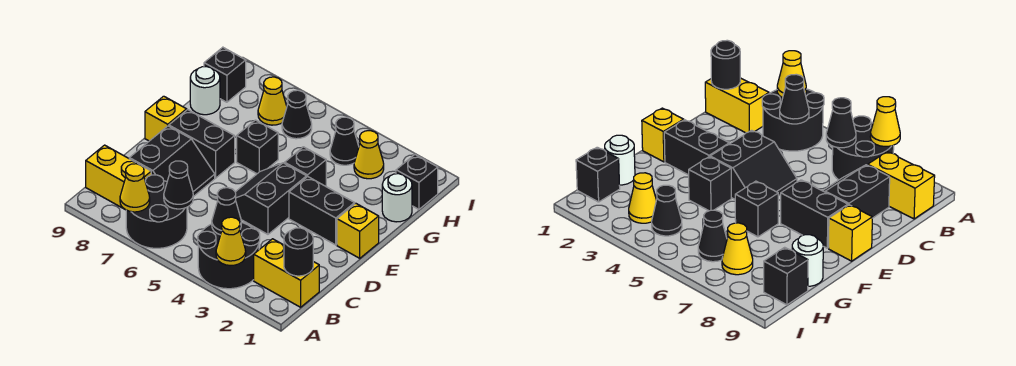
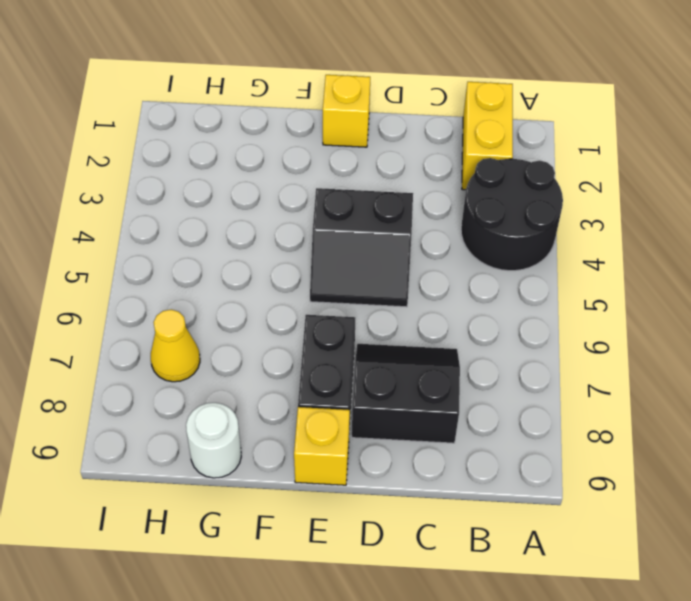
none -> black round brick A6:B7 level 1
none -> yellow brick B8:B9 level 1
none -> black brick E2:E3 level 1

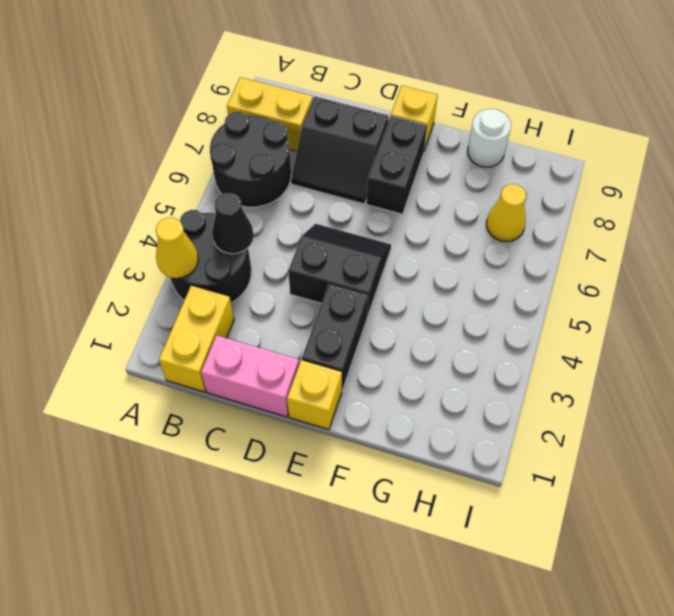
yellow brick A8:B8 level 1 -> yellow brick B8:B9 level 1
pink brick C1:D1 level 1 -> none
none -> black brick F4 level 1
none -> black brick F6 level 1
none -> white round brick G1 level 1

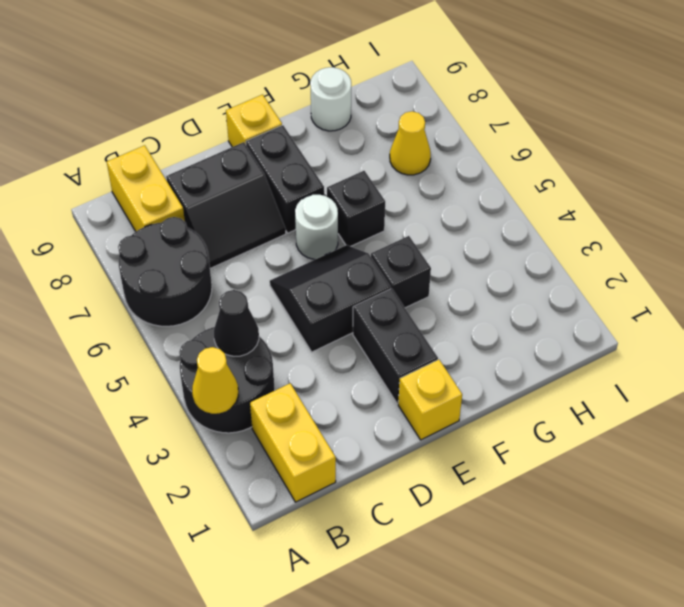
white round brick E6 level 1 -> white round brick G1 level 1
none -> black brick H1 level 1
none -> yellow cone H3 level 1
none -> black cone H4 level 1

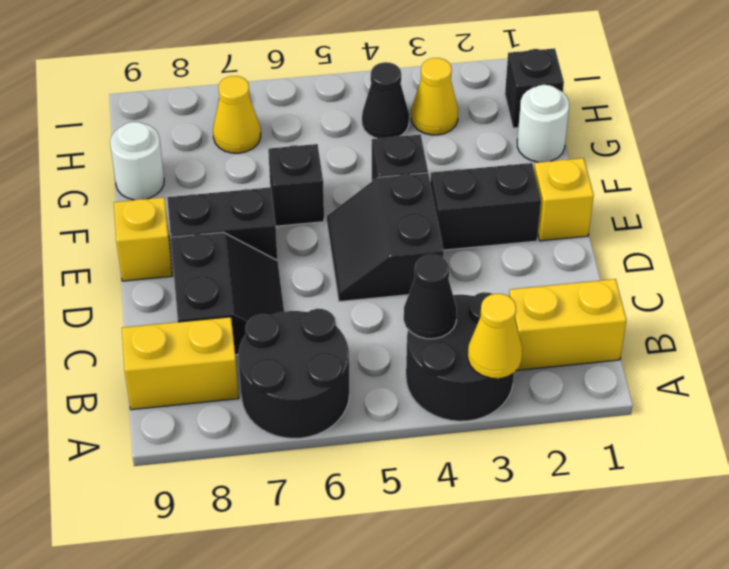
none -> black cone H6 level 1
none -> black brick H9 level 1
none -> yellow cone A7 level 2

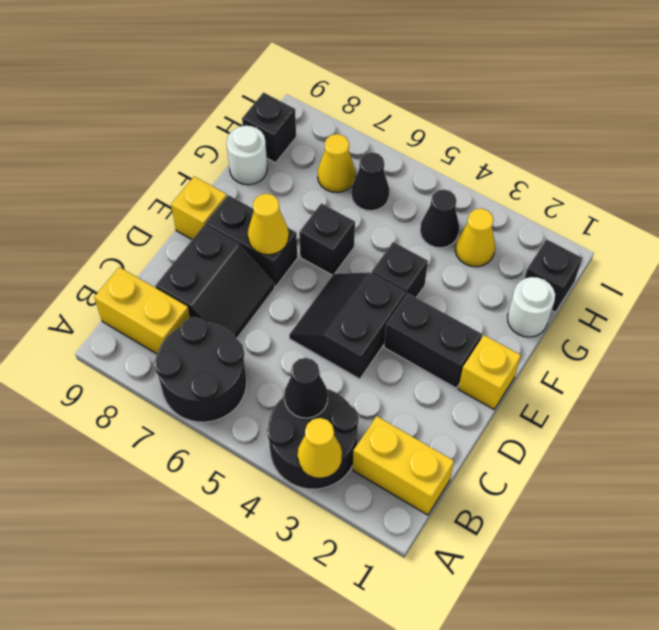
yellow cone E7 level 2 -> yellow cone A7 level 2
none -> black round brick B1 level 2
none -> black cone B6 level 2

